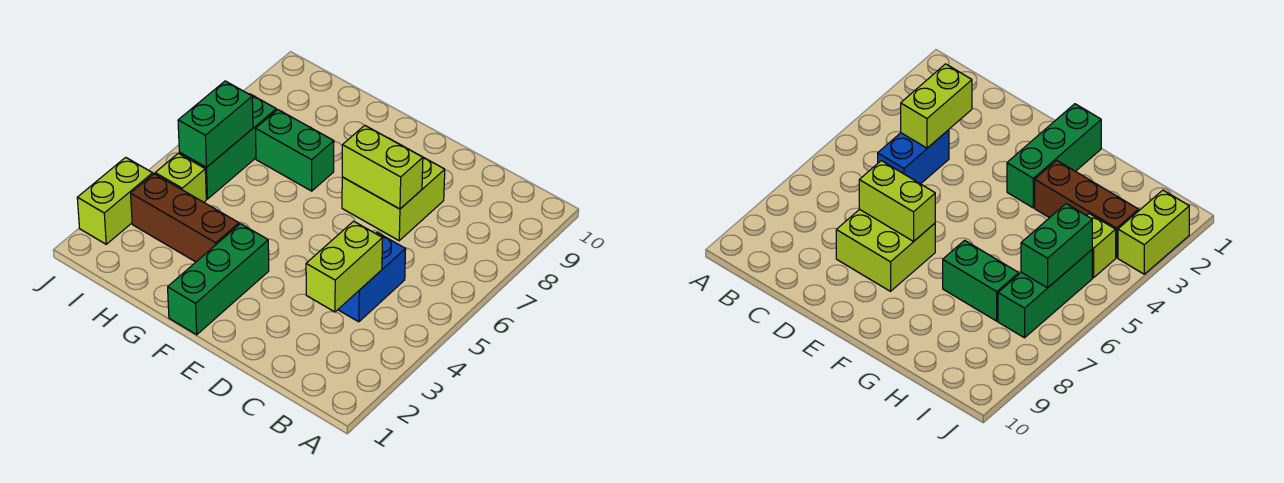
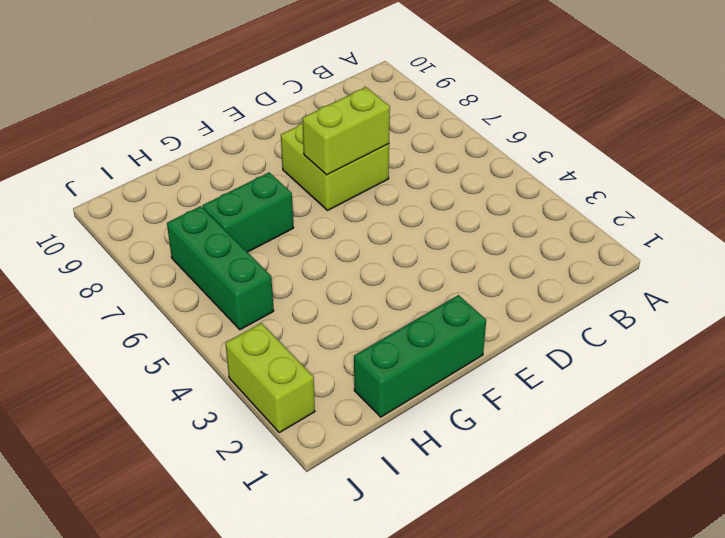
green brick F1:H1 level 1 -> green brick F1:F3 level 1
none -> blue brick C4:C5 level 1
none -> brown brick G3:I3 level 1

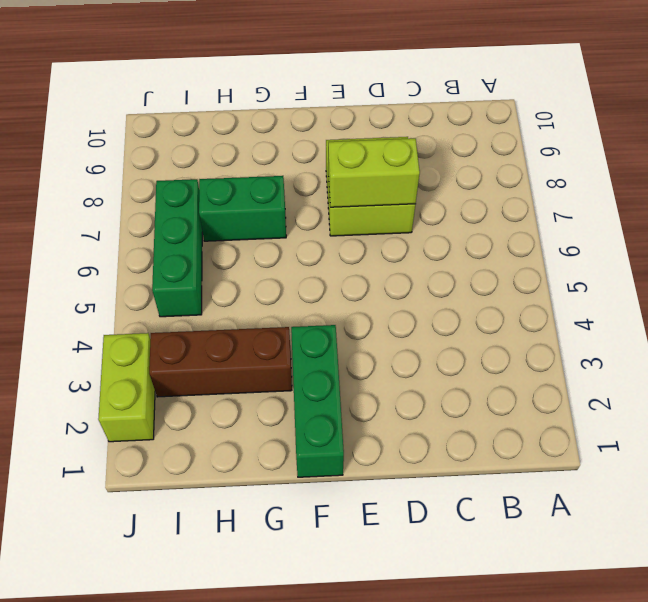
none -> blue brick C4:C5 level 1
none -> lime brick I4 level 1

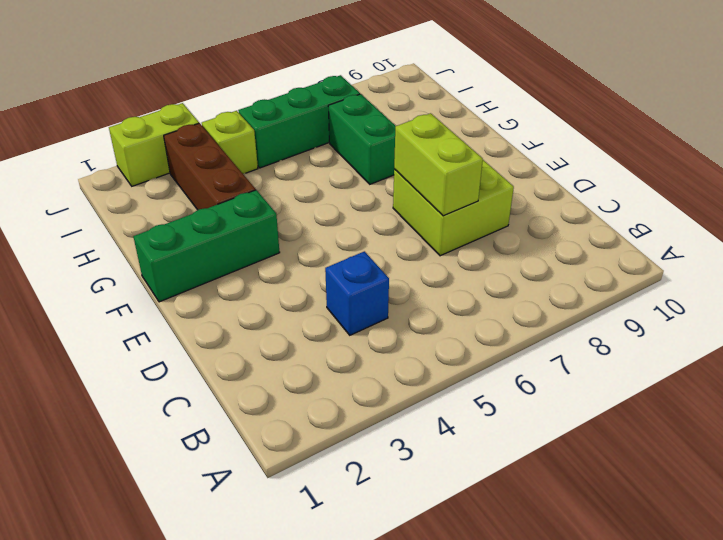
blue brick C4 level 1 -> blue brick C4:C5 level 1
none -> lime brick C3:C4 level 2
none -> green brick I5:I6 level 2

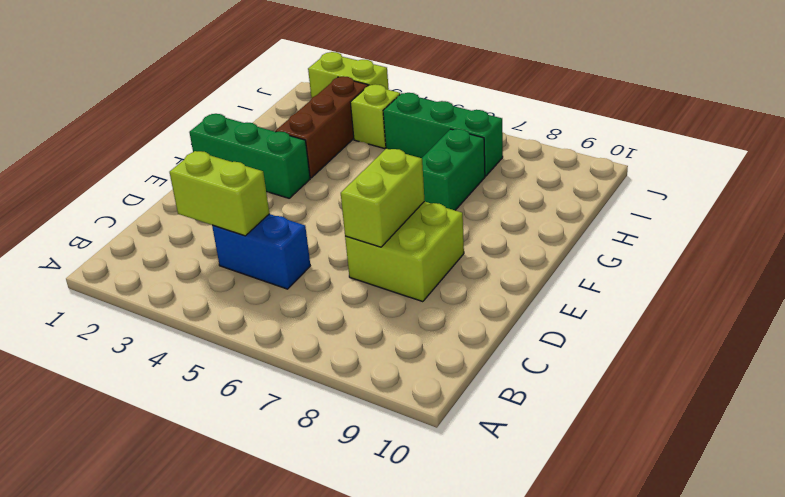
none -> green brick I5:I6 level 2

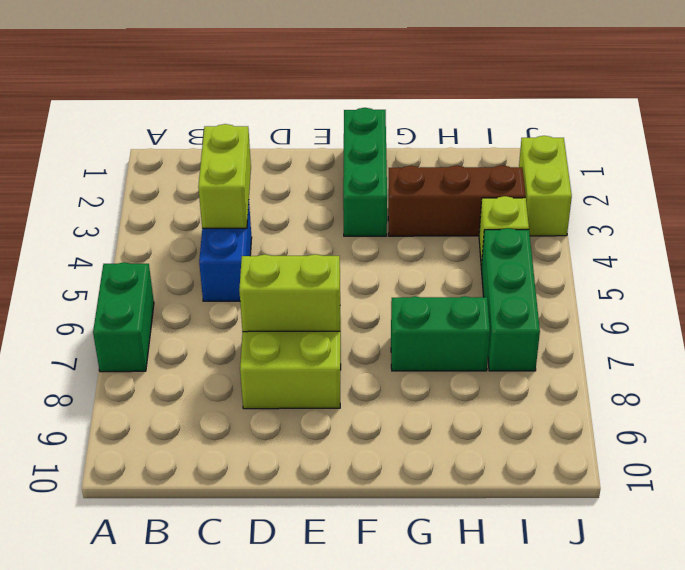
green brick A6:A7 level 1 -> green brick I5:I6 level 2

